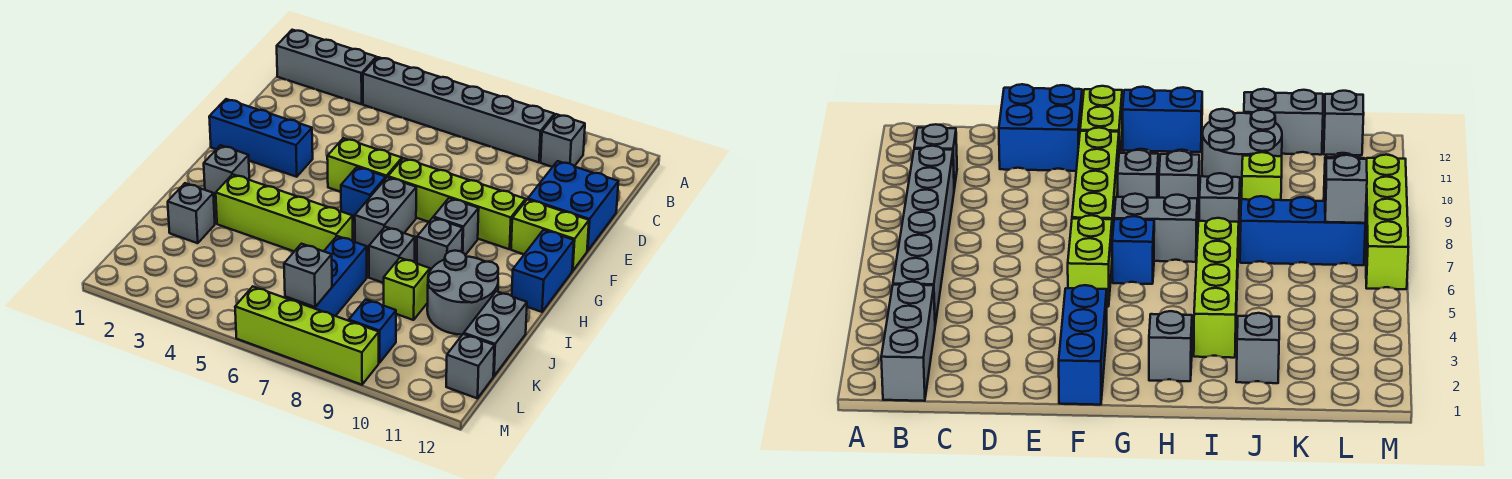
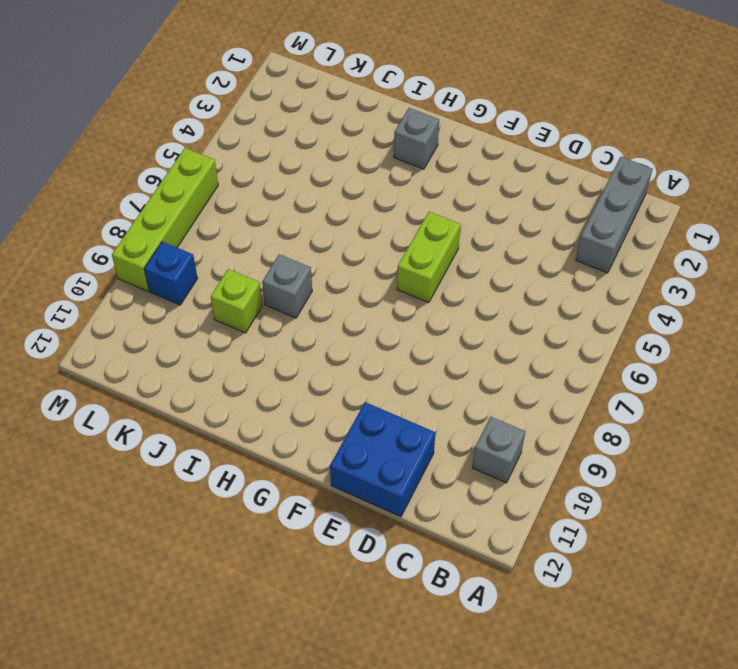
none -> grey brick B4:B9 level 1
none -> blue brick F1:F3 level 1
none -> lime brick F7:F10 level 1

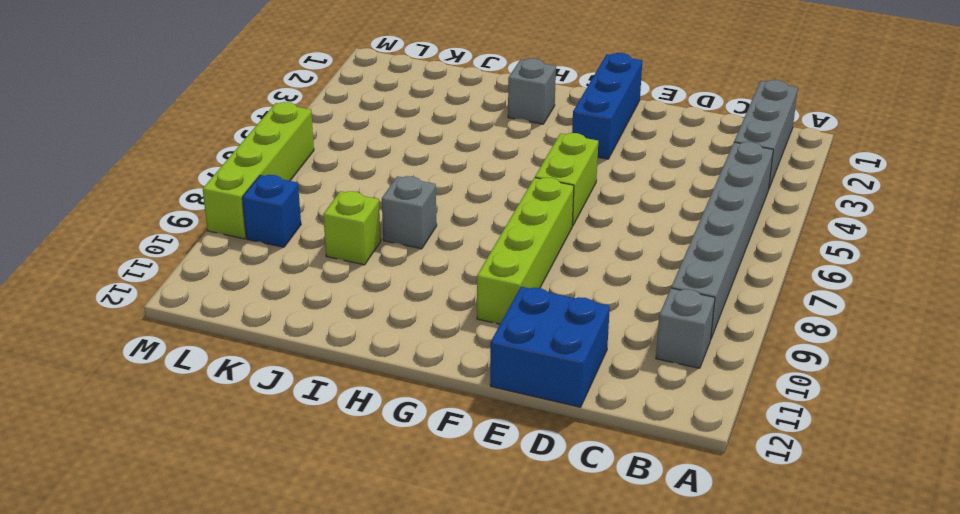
none -> lime brick F11:F12 level 1
none -> blue brick G6 level 1
none -> grey brick G7:H7 level 1

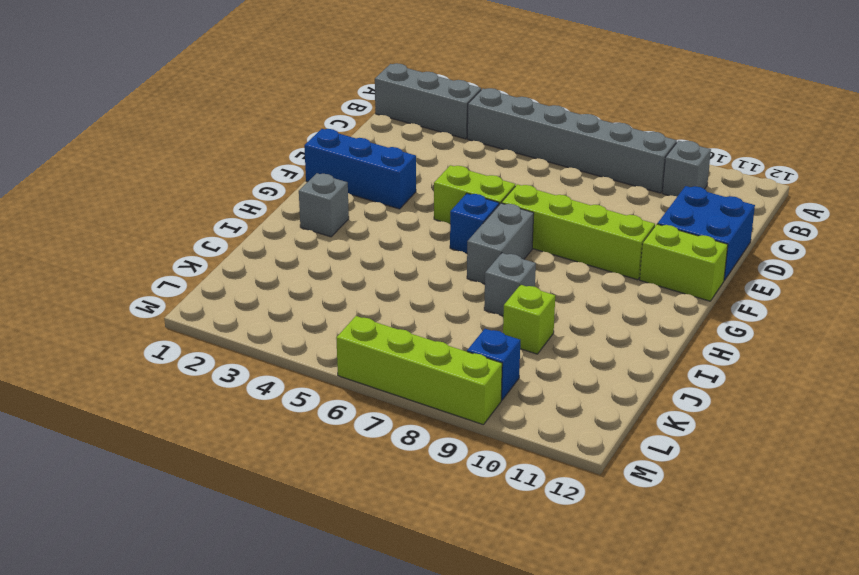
none -> grey brick G9 level 1
none -> blue brick G12:H12 level 1
none -> grey brick H9 level 1

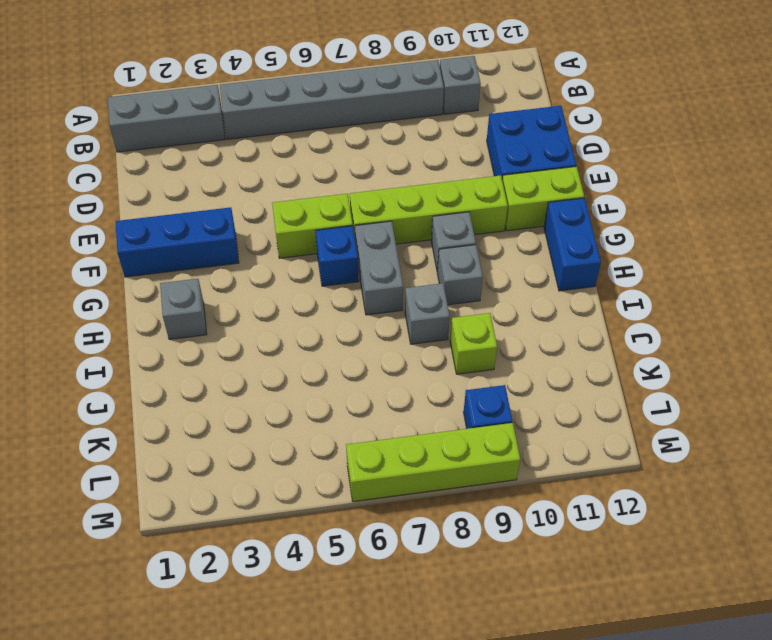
none -> lime brick I3:I6 level 1
none -> grey round brick I10:J11 level 1
none -> grey brick J2 level 1

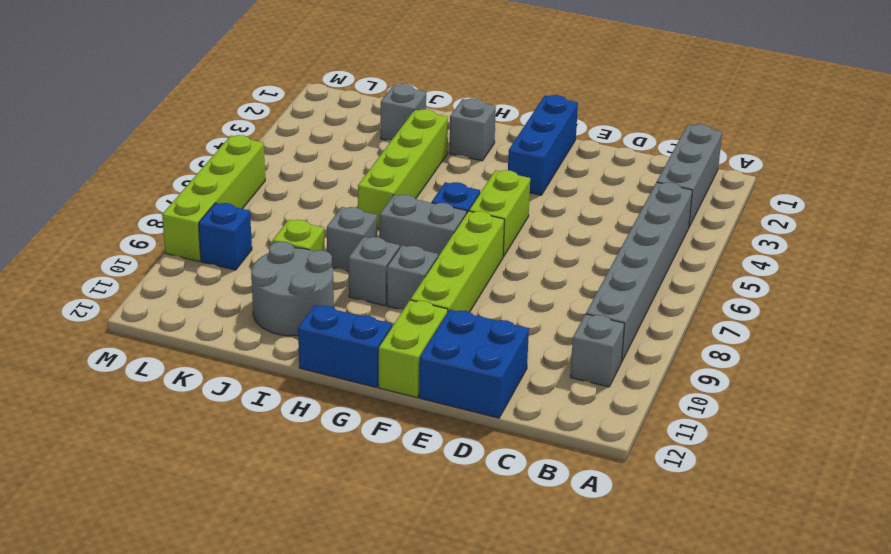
none -> blue brick J7:L7 level 1
none -> grey brick J12:K12 level 1
none -> grey brick L12 level 1

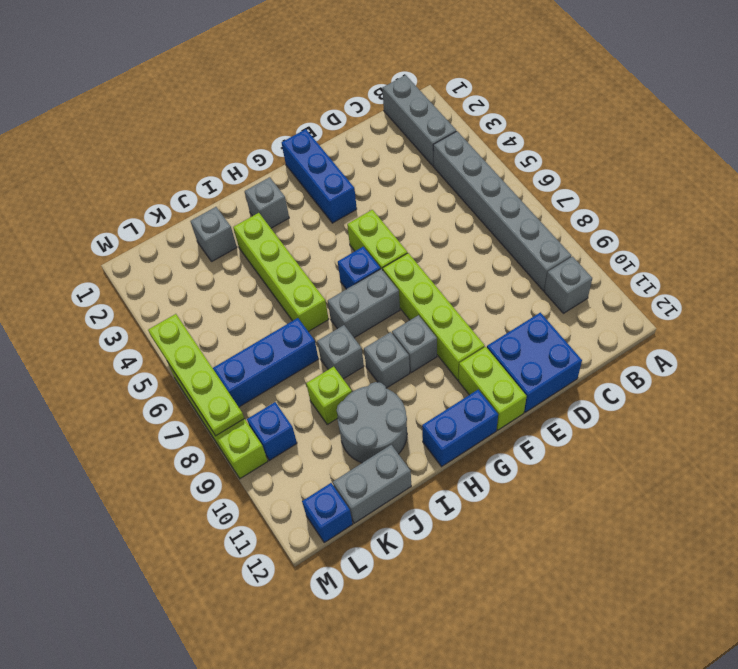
blue brick L12 level 1 -> grey brick L12 level 1
lime plate M5:M8 level 2 -> none
none -> grey brick L7 level 2

